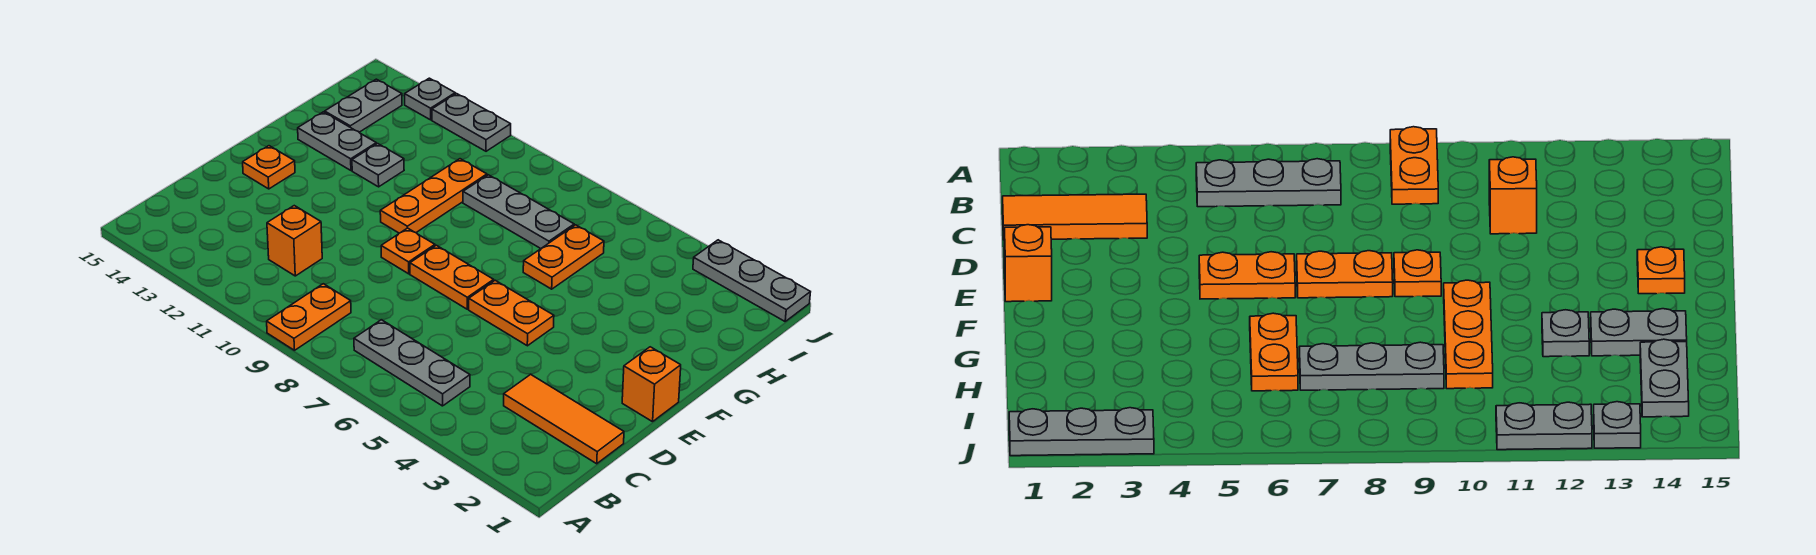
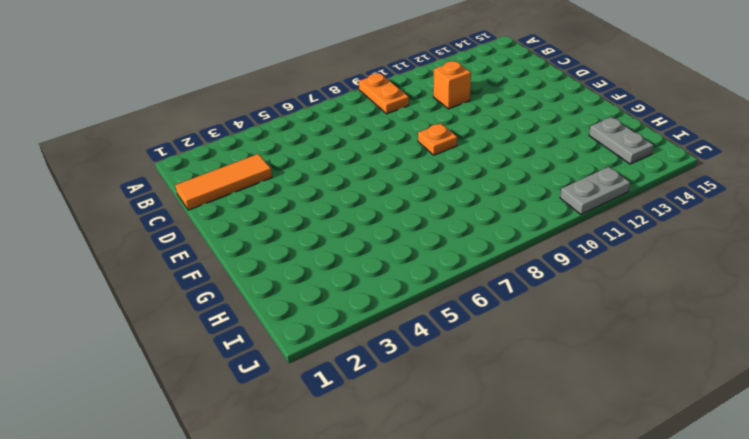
none -> grey plate B5:B7 level 1
none -> orange brick E1 level 1
none -> orange plate E5:E6 level 1

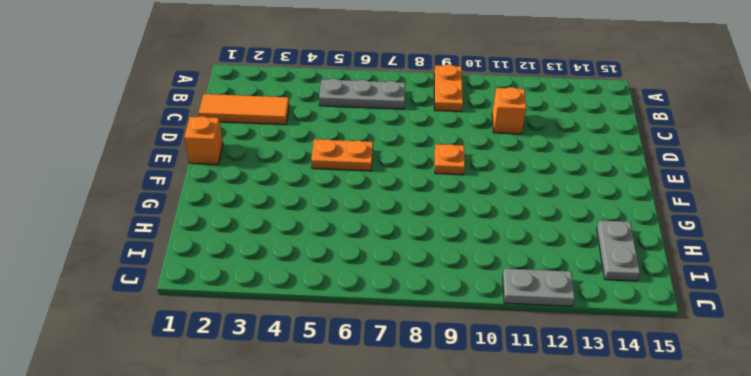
none -> orange plate E7:E8 level 1
none -> orange plate E14 level 1
none -> orange plate F10:H10 level 1

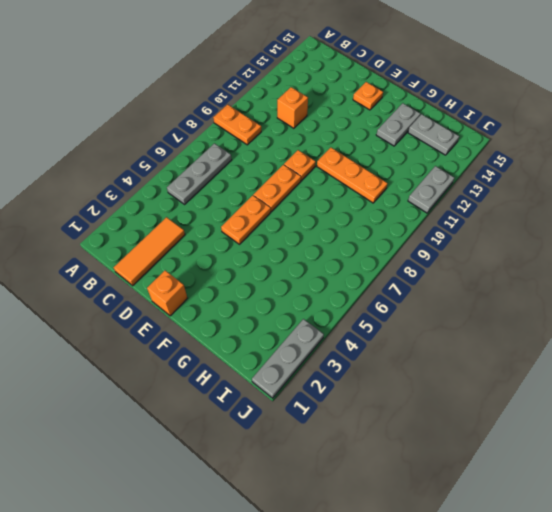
none -> orange plate G6:H6 level 1
none -> grey plate G12 level 1
none -> grey plate H7:H9 level 1

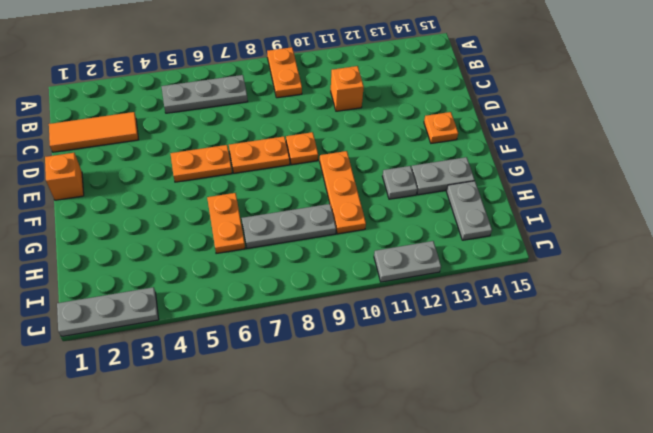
none -> grey plate J13 level 1

